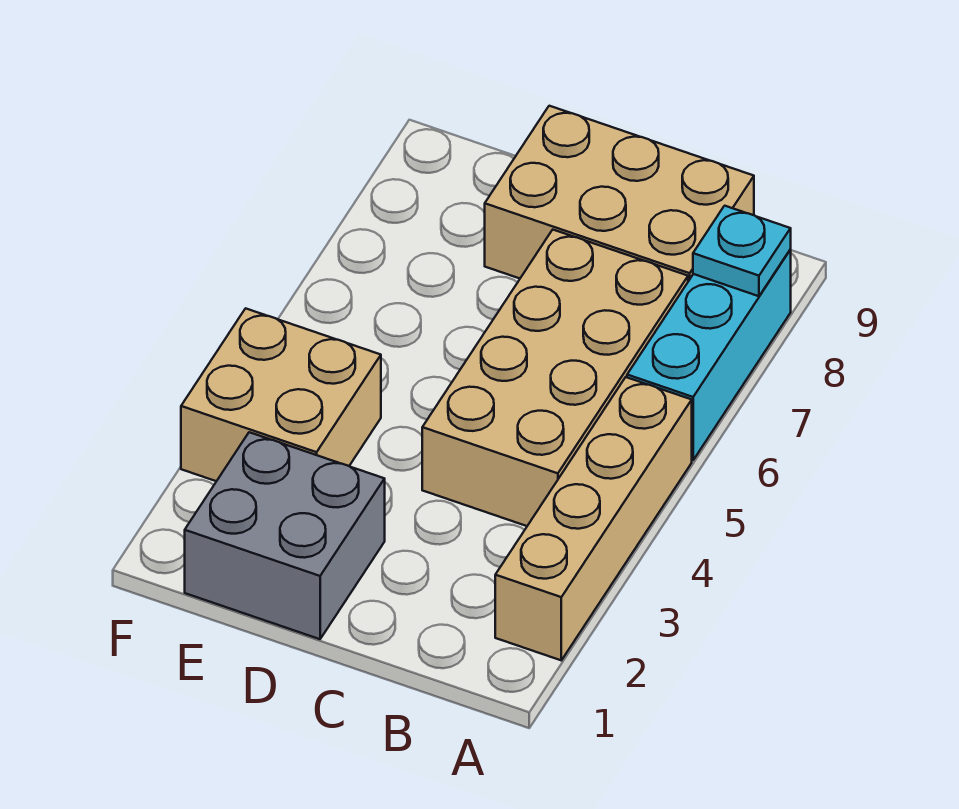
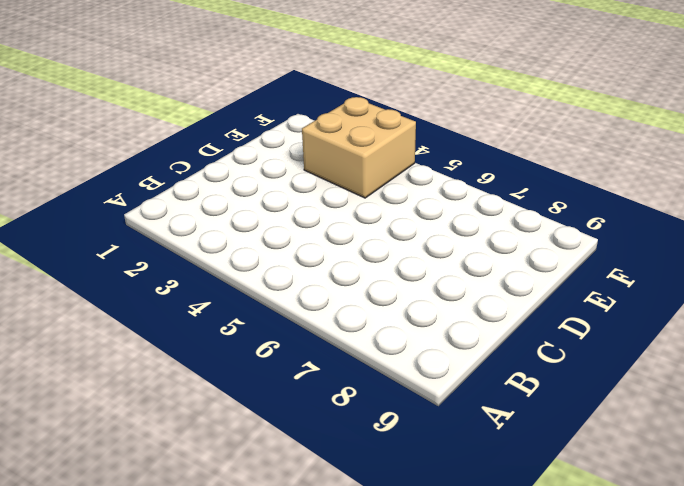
none -> tan brick A2:A5 level 1
none -> cyan brick A6:A8 level 1

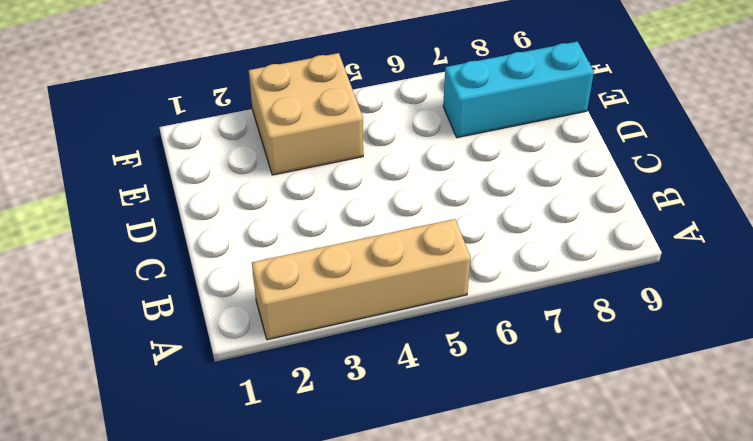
cyan brick E7:E9 level 1 -> cyan brick A6:A8 level 1
none -> tan brick B4:C7 level 1
none -> tan brick B8:D9 level 1

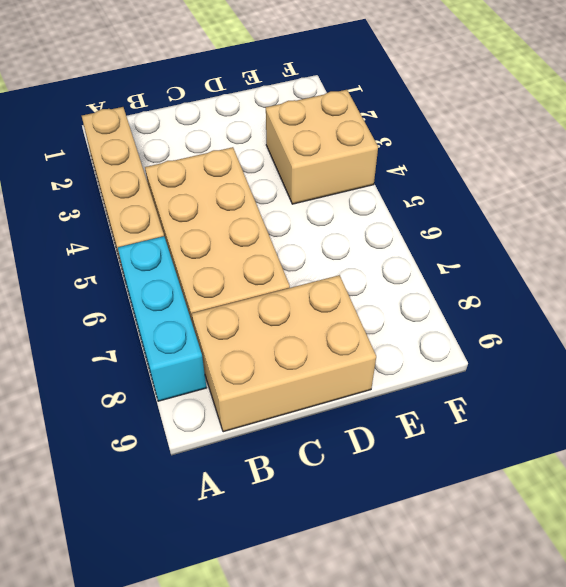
none -> grey brick D1:E2 level 1
none -> cyan plate A8 level 2

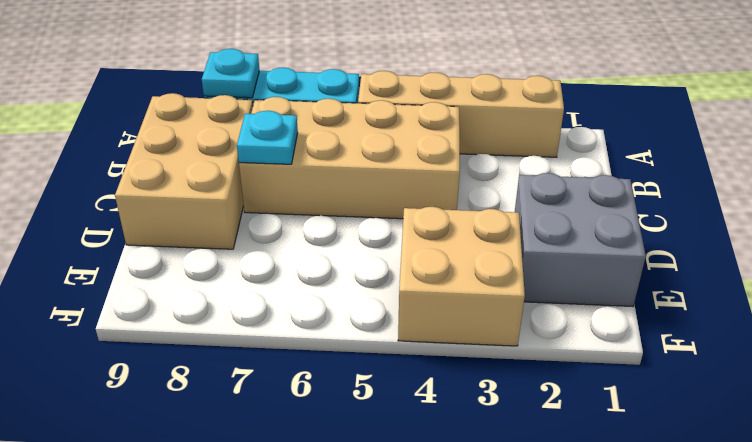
cyan plate C7 level 2 -> none

